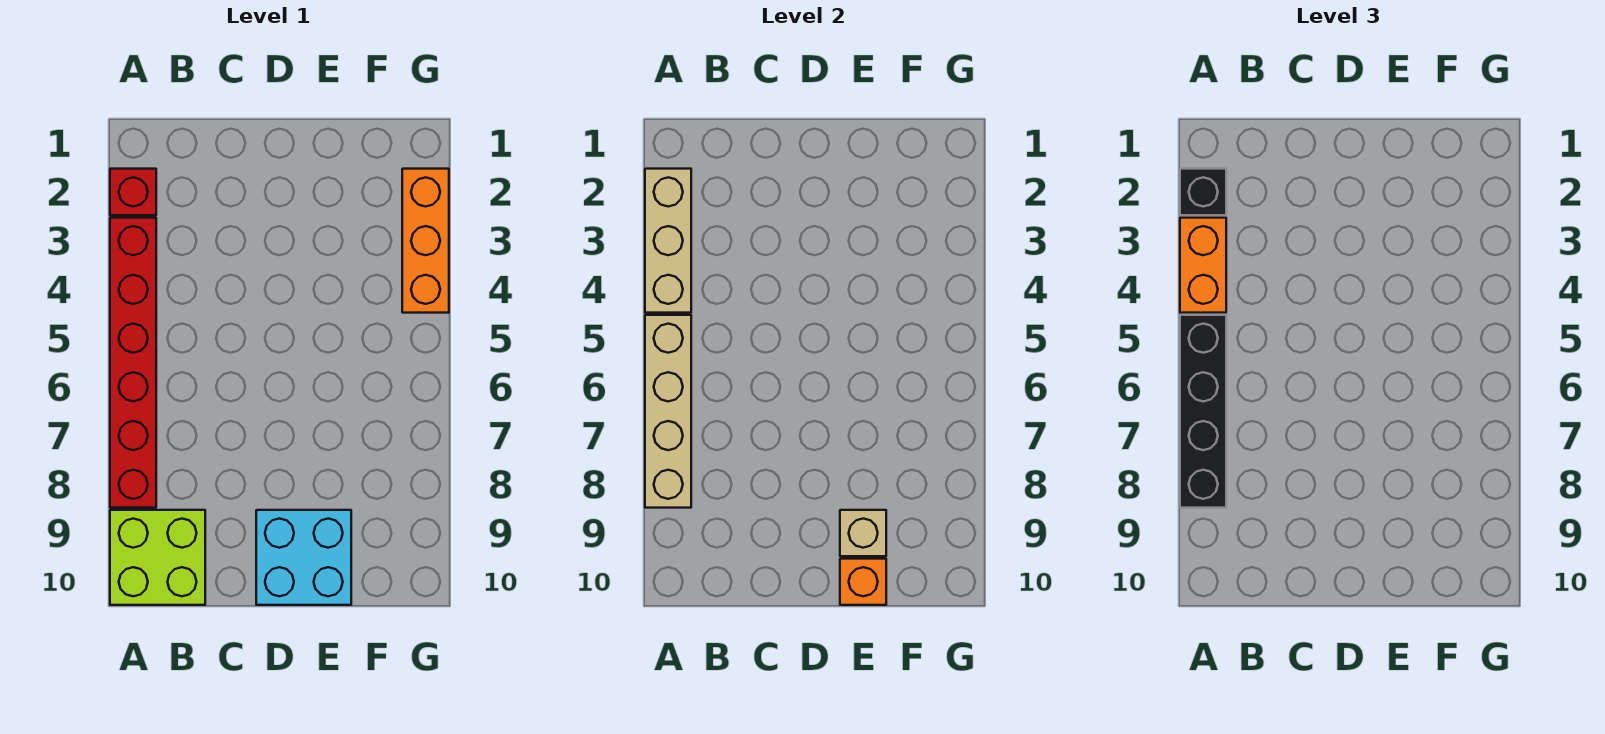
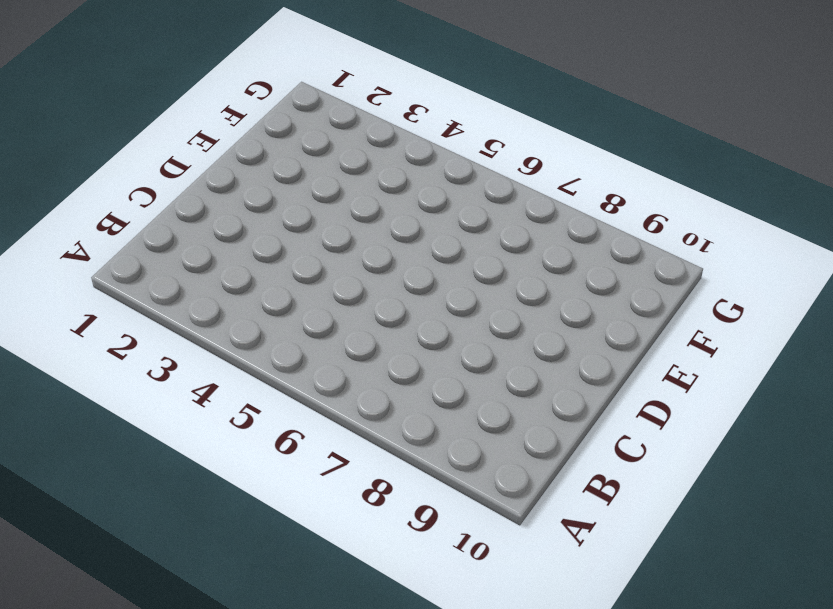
none -> red brick A2 level 1
none -> red brick A3:A8 level 1
none -> lime brick A9:B10 level 1

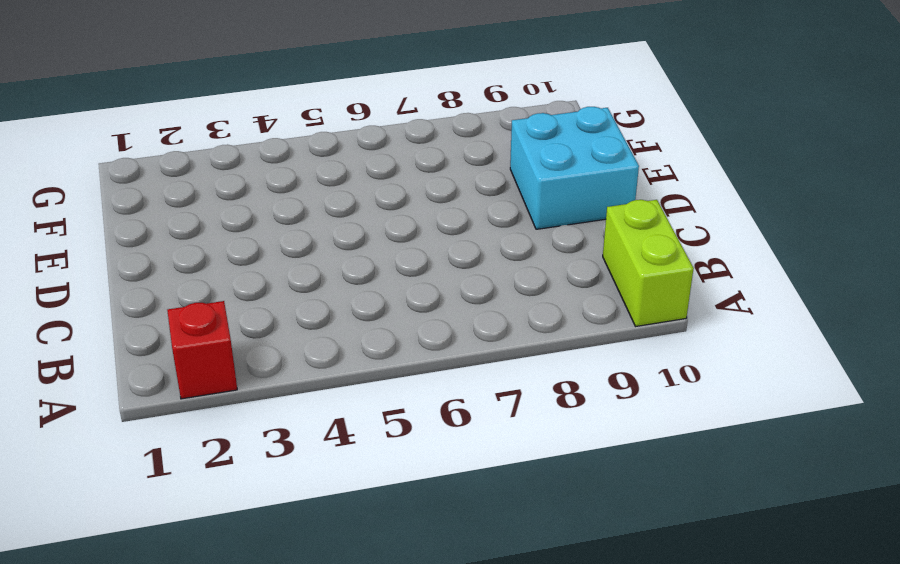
lime brick A10:B10 level 1 -> lime brick A9:B10 level 1
none -> red brick A3:A8 level 1
none -> orange brick G2:G4 level 1
none -> tan brick A2:A4 level 2

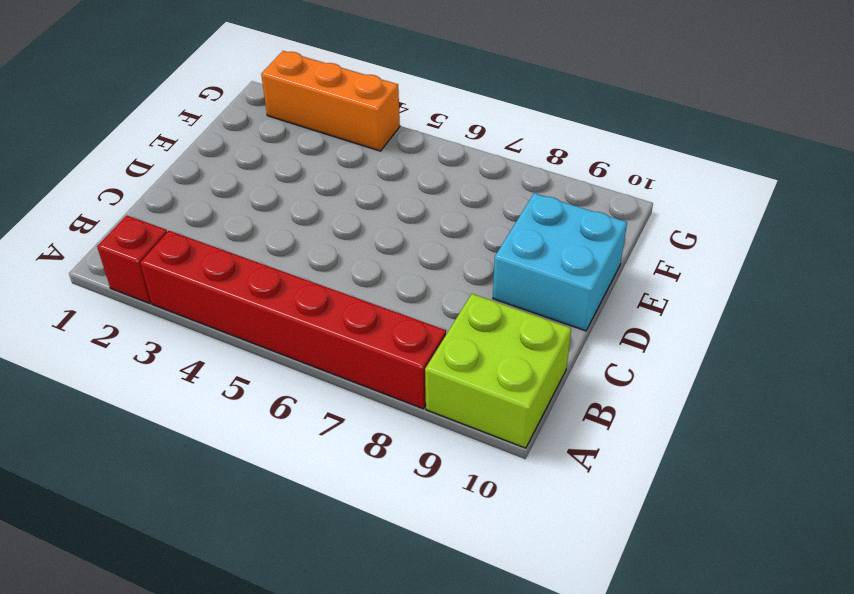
none -> tan brick A2:A4 level 2
none -> tan brick A5:A8 level 2
none -> tan brick E9 level 2

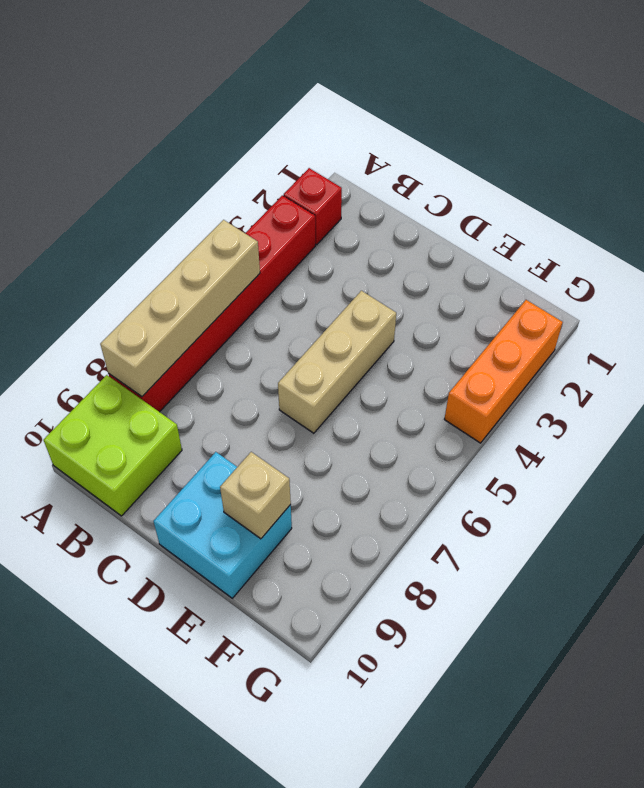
tan brick D4:D6 level 1 -> tan brick A2:A4 level 2
none -> orange brick E10 level 2
none -> black brick A2 level 3
none -> orange brick A3:A4 level 3

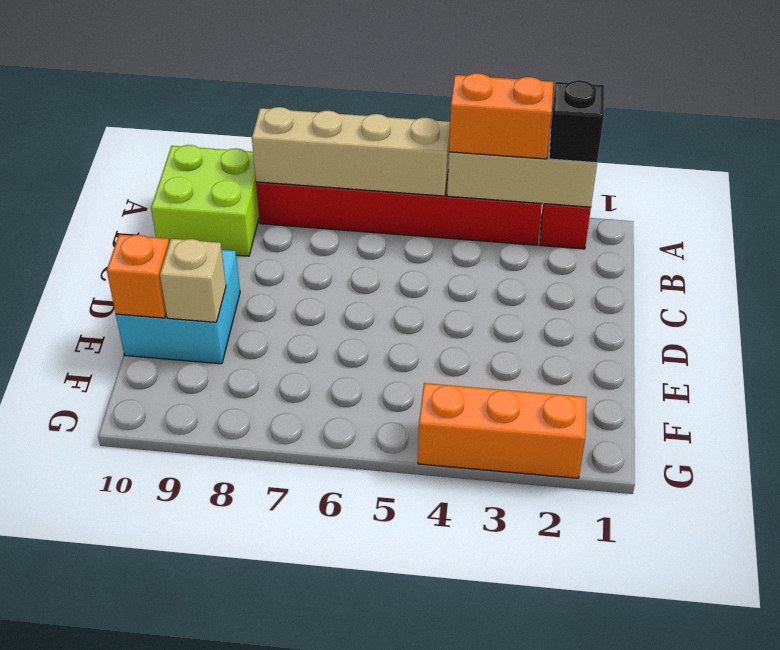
none -> black brick A5:A8 level 3

